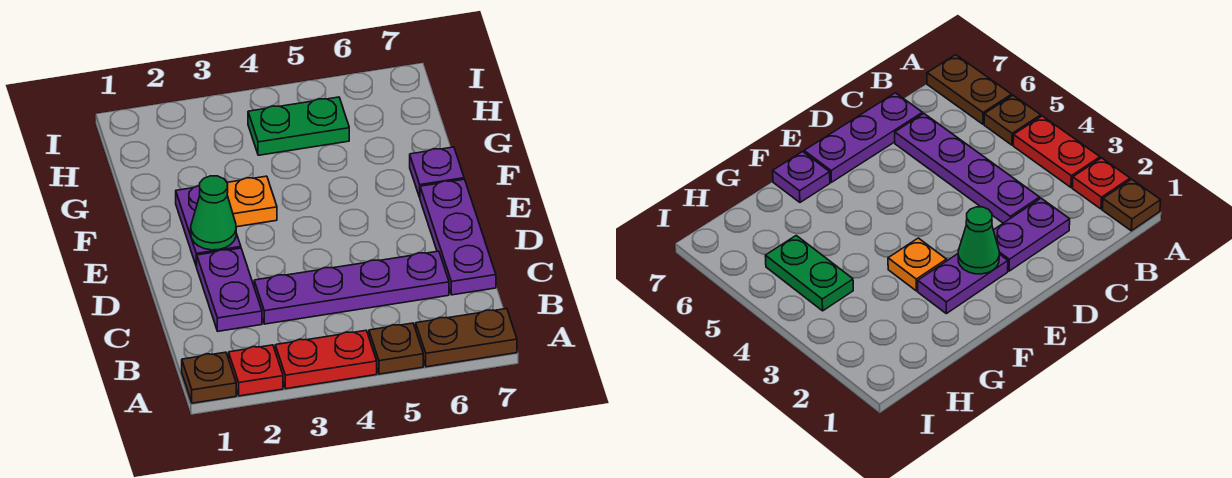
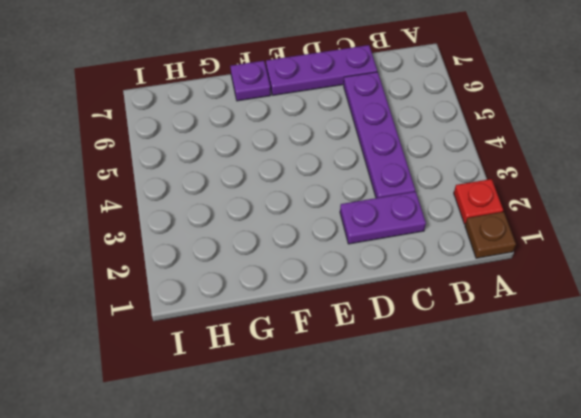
none -> red plate A3:A4 level 1
none -> brown plate A5 level 1
none -> brown plate A6:A7 level 1

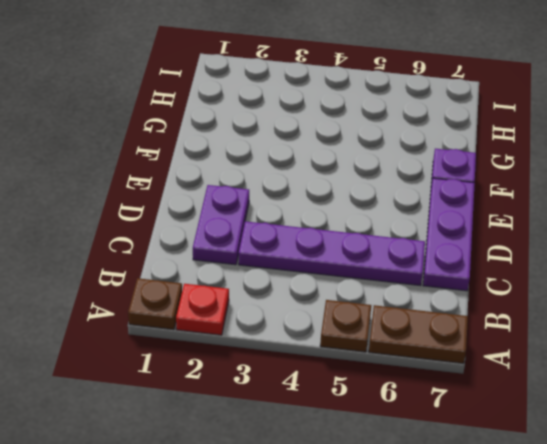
none -> red plate A3:A4 level 1
none -> purple plate E2:F2 level 1
none -> orange plate F3 level 1

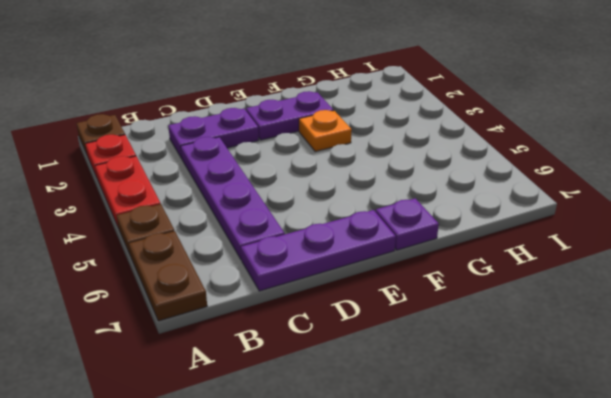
none -> green plate H4:H5 level 1
none -> green cone E2 level 2

